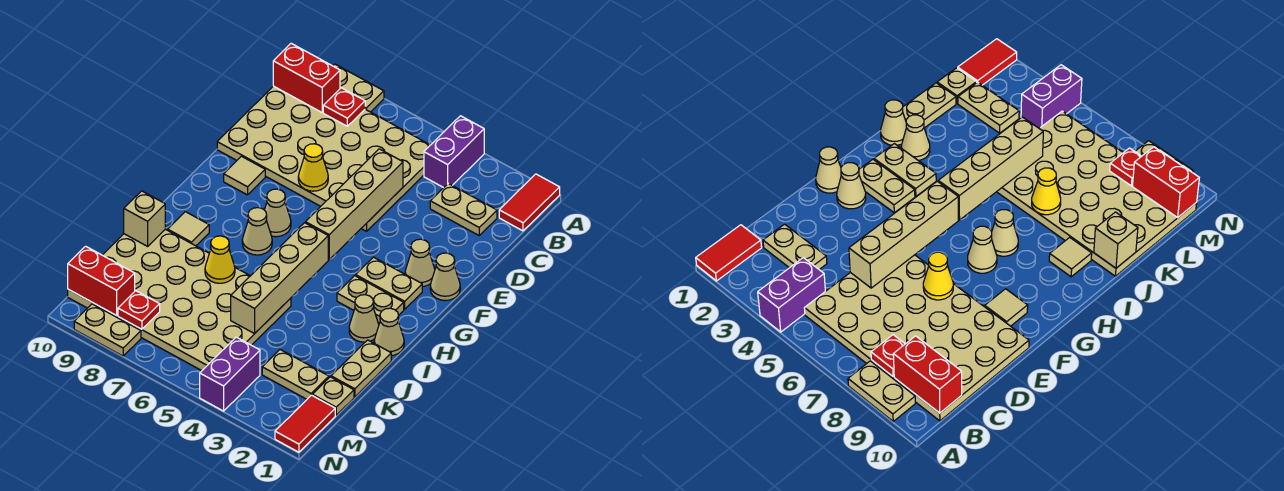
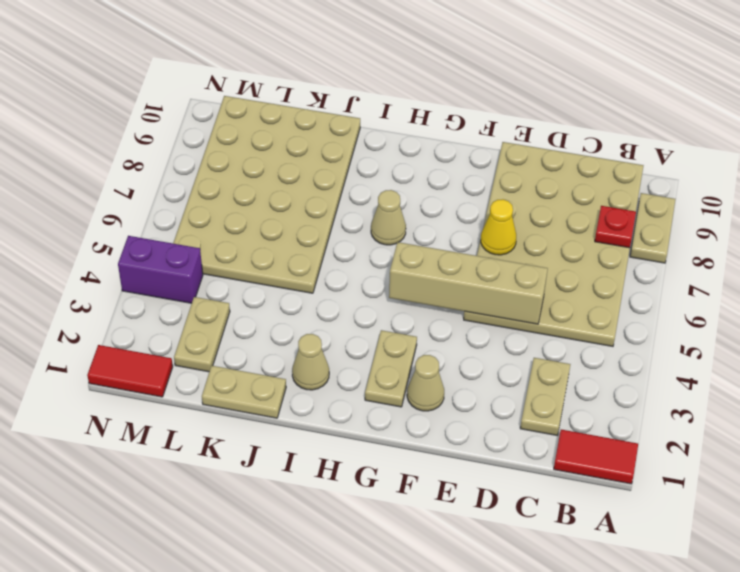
none -> purple brick A4:B4 level 1
none -> tan cone F1 level 1
none -> tan tile F9 level 1
none -> tan cone G7 level 1

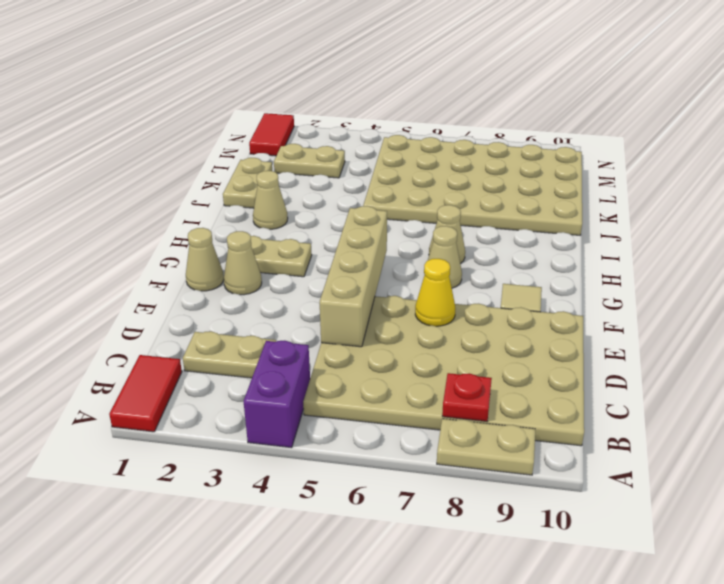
none -> tan plate H2:H3 level 1
none -> tan cone I1 level 1
none -> tan tile I9 level 1
none -> tan plate L1 level 1

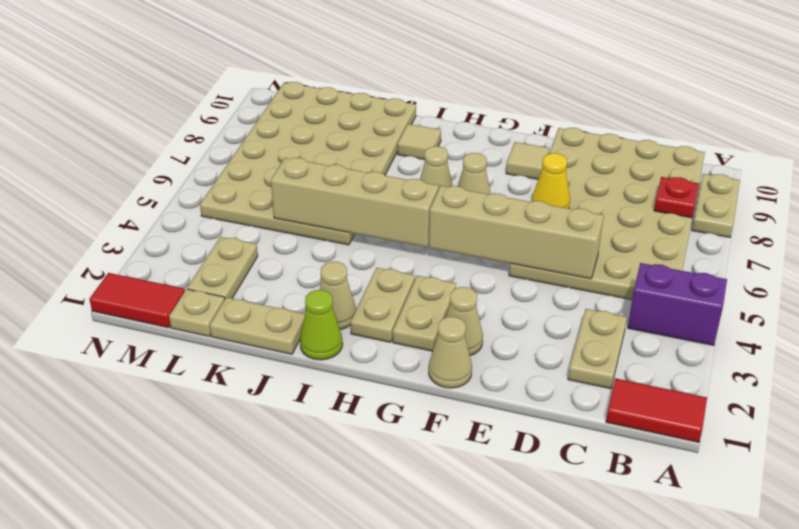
lime cone I1 level 1 -> tan cone I1 level 1
none -> purple brick M4:N4 level 1
none -> tan plate N8:N9 level 1
none -> red brick B9:B10 level 2
none -> yellow cone J7 level 2

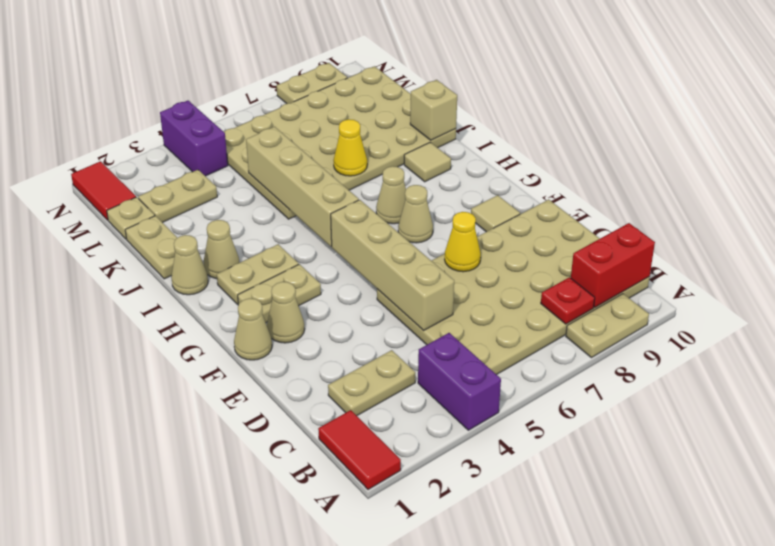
none -> red plate M8 level 2
none -> red brick M9:M10 level 2

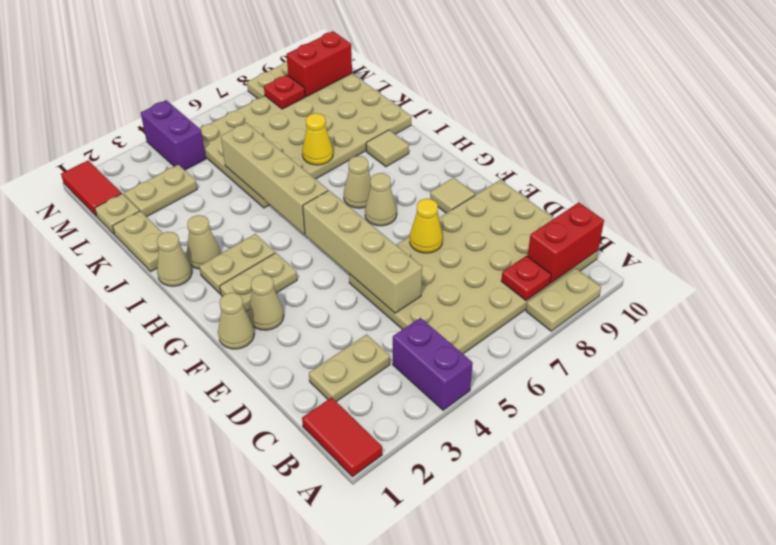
none -> tan brick J10 level 2

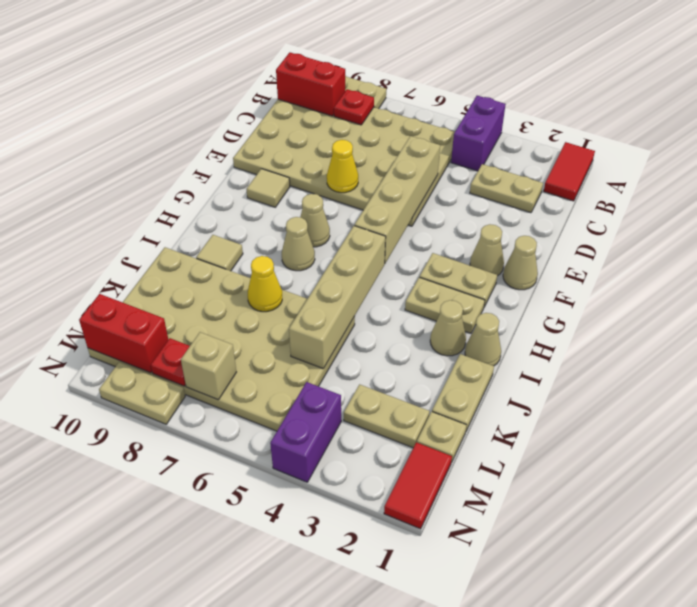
tan brick M7 level 2 -> tan brick J10 level 2

